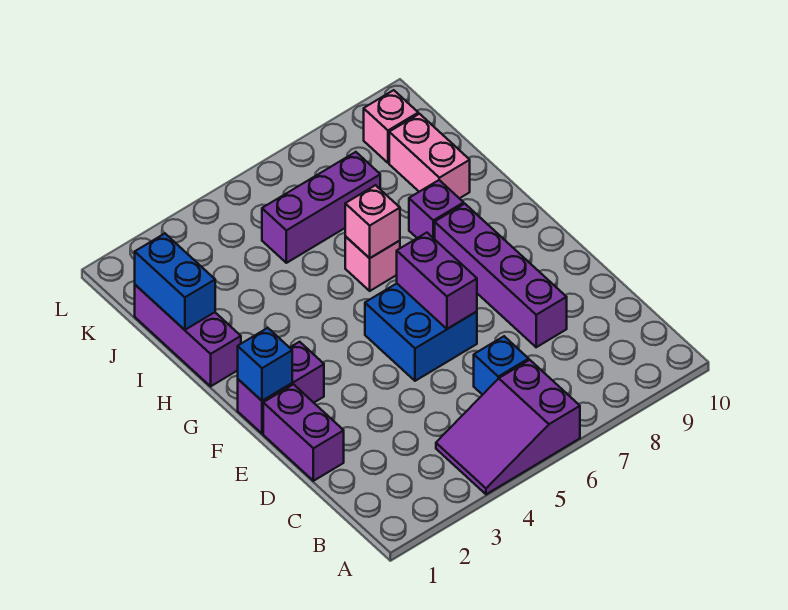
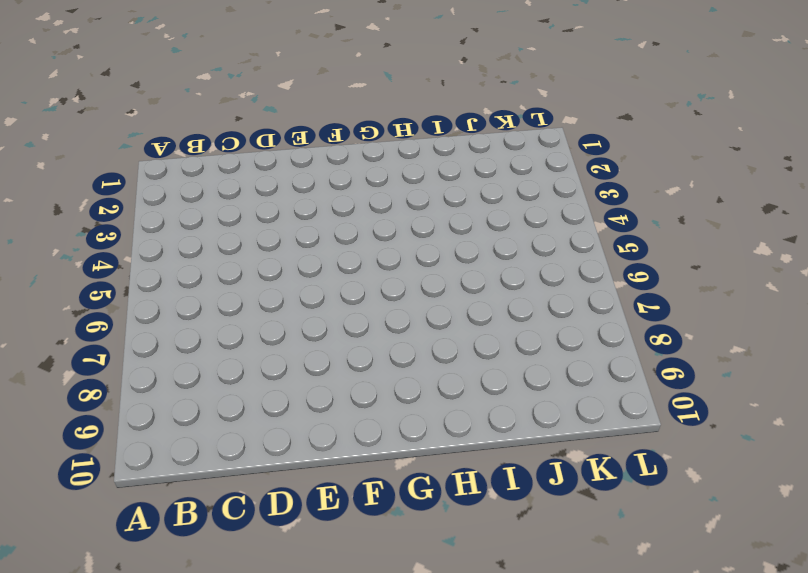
none -> purple slope A4:B6 level 1 top 6
none -> blue brick C6 level 1
none -> purple brick D1:E1 level 1

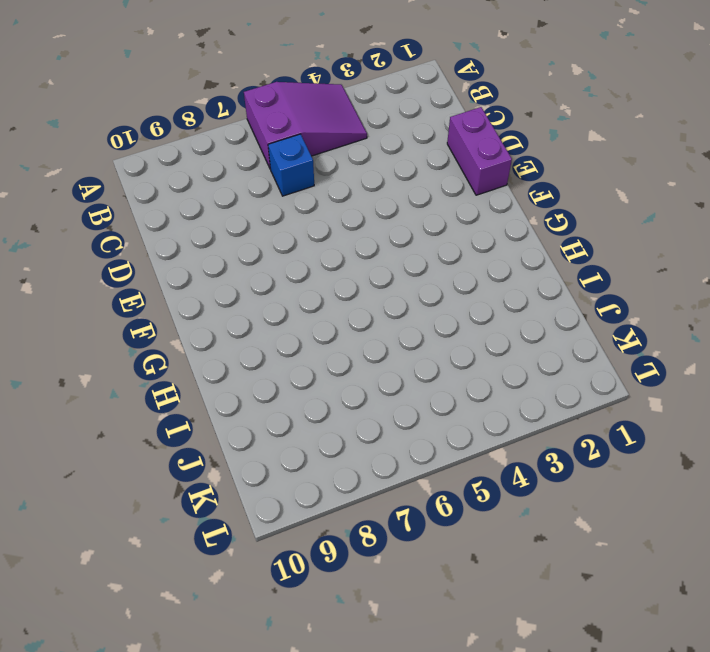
none -> purple brick D8:G8 level 1
none -> blue brick E5:F6 level 1
none -> purple brick F1:F2 level 1

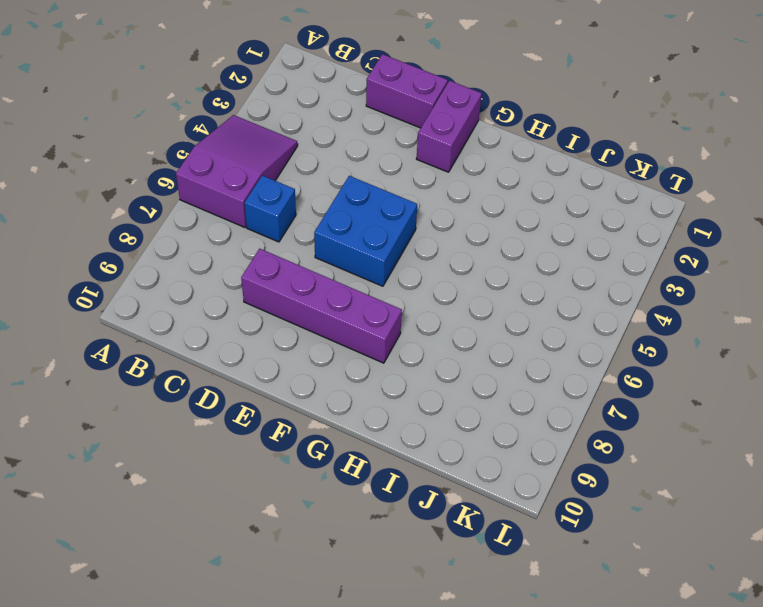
none -> purple brick H1:J1 level 1
none -> pink brick H6 level 1
none -> purple brick H8 level 1

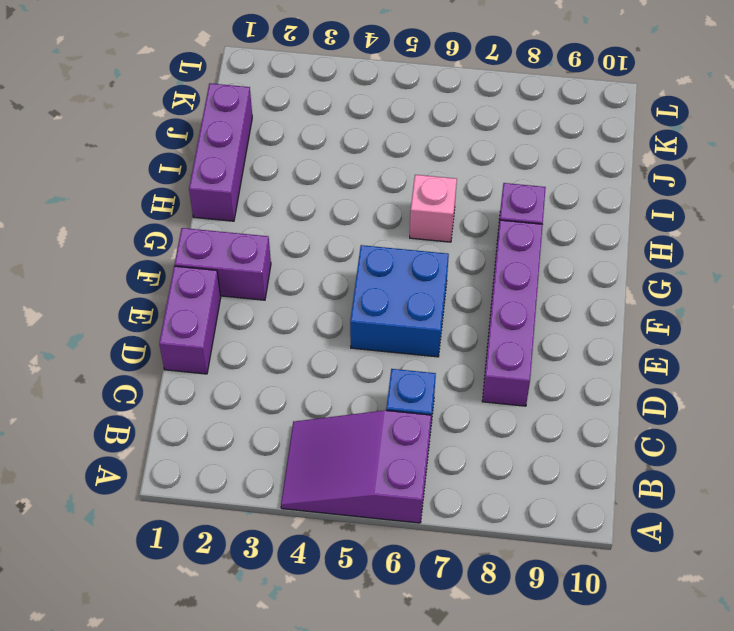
none -> pink brick I9:J9 level 1
none -> purple brick J5:J7 level 1
none -> pink brick K9 level 1

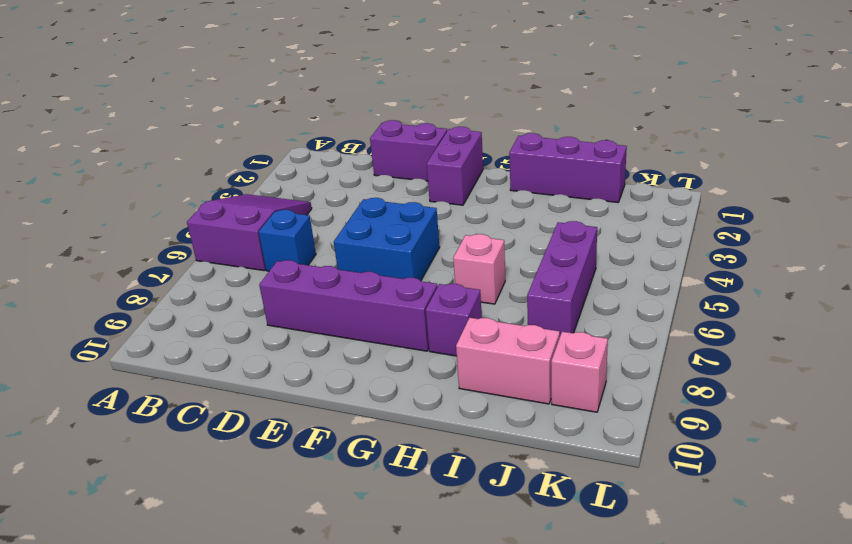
none -> purple brick E6:F6 level 2
none -> blue brick F1 level 2
none -> pink brick H6 level 2

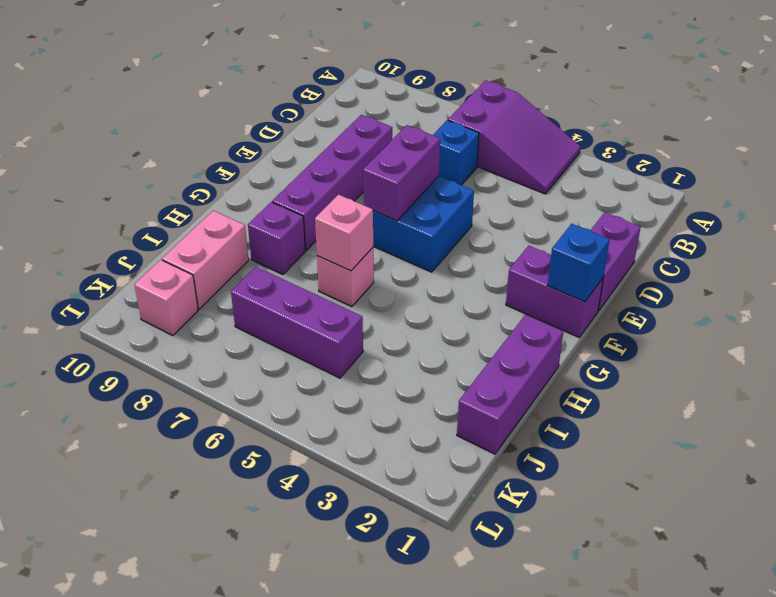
none -> blue brick I1:J1 level 2

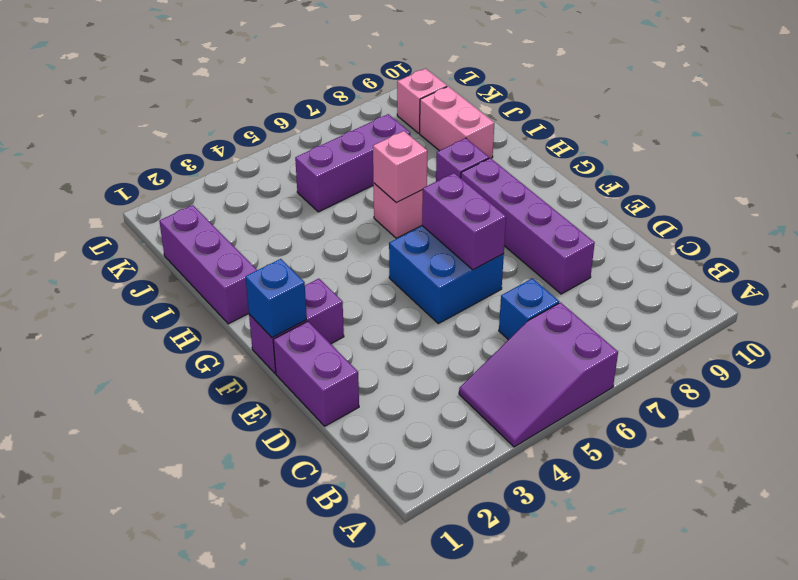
none -> blue brick I1:J1 level 2

